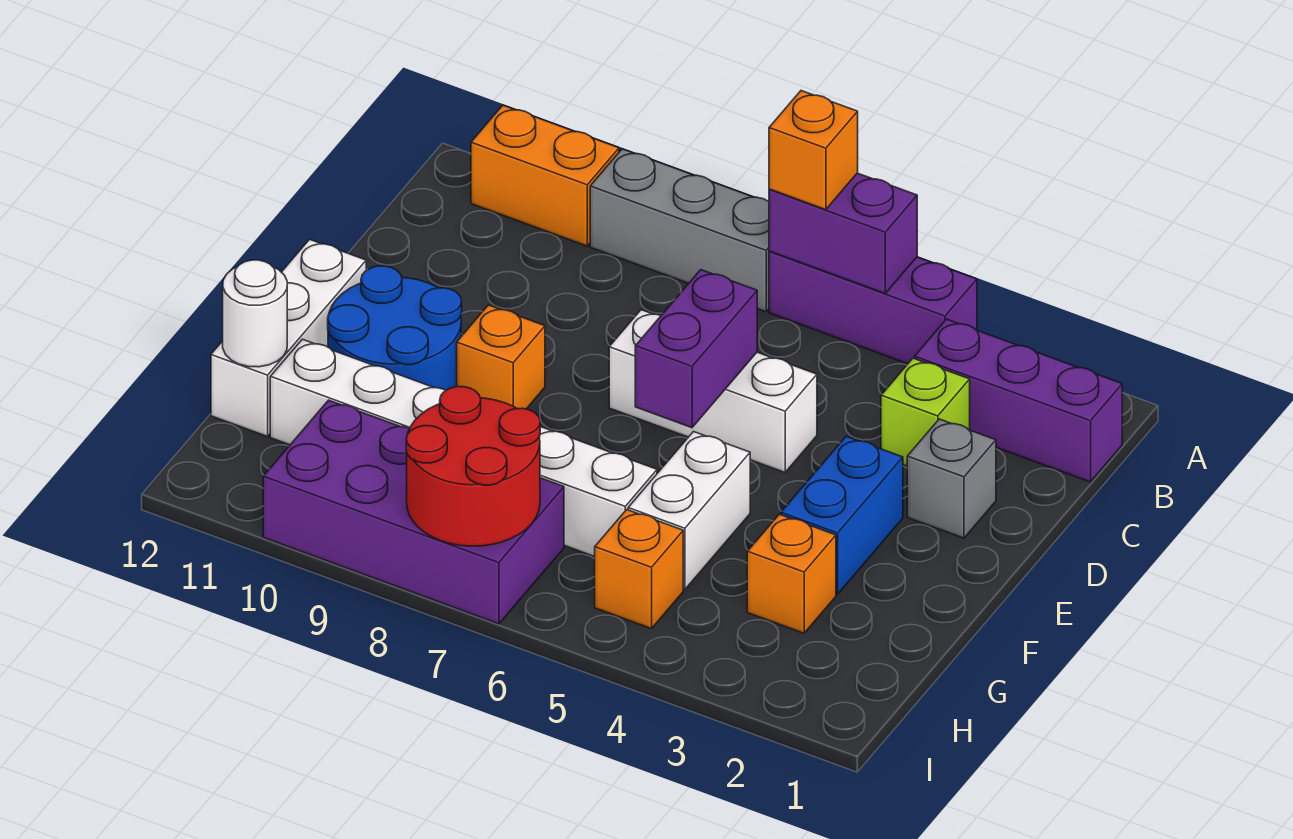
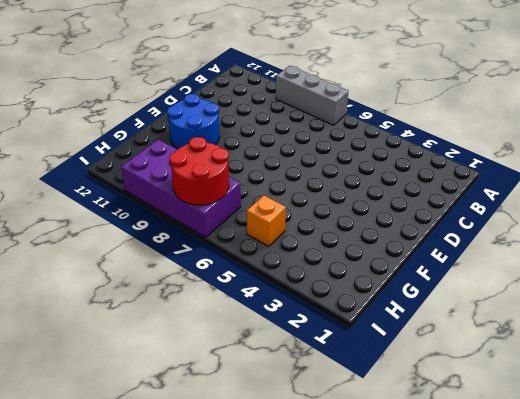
none -> purple brick A4:A6 level 1
none -> orange brick A10:A11 level 1
none -> purple brick B1:B3 level 1

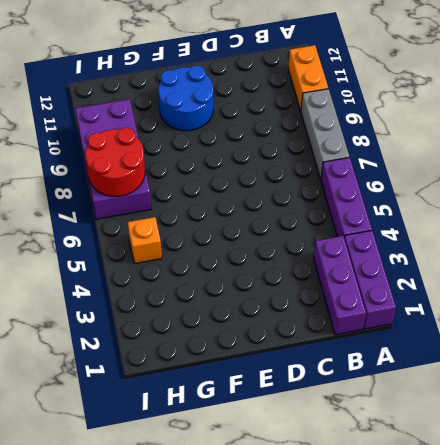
purple brick A1:A3 level 1 -> none
none -> lime brick C3 level 1
none -> grey brick D2 level 1
none -> white brick D5:D7 level 1

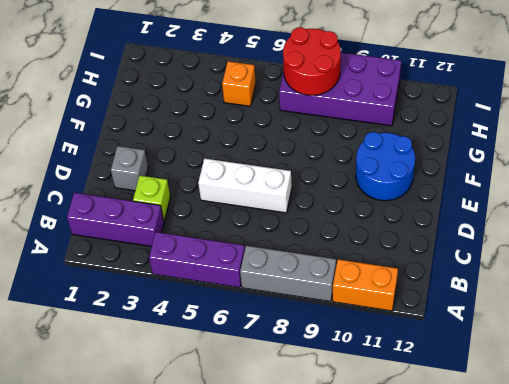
none -> blue brick E3:F3 level 1
none -> orange brick E9 level 1
none -> white brick E12:G12 level 1

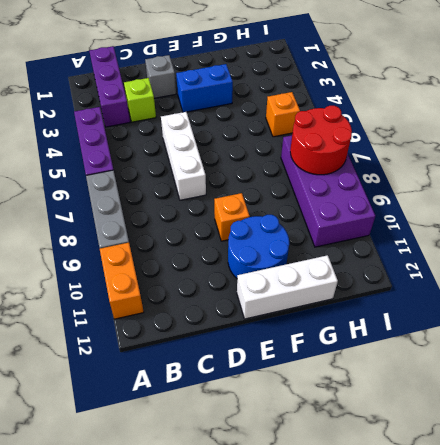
none -> white brick F5:G5 level 1
none -> orange brick G3 level 1
none -> white brick G6:G11 level 1

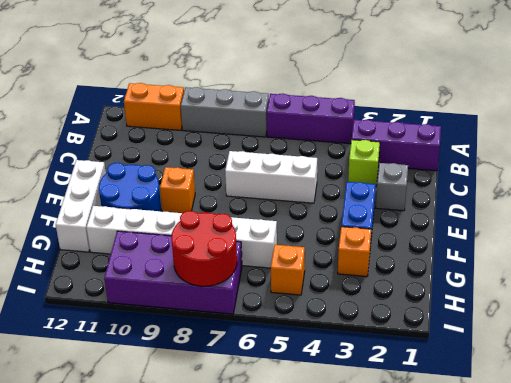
none -> white brick F5:G5 level 1
none -> purple brick A5:A6 level 2
none -> purple brick D6:E6 level 2

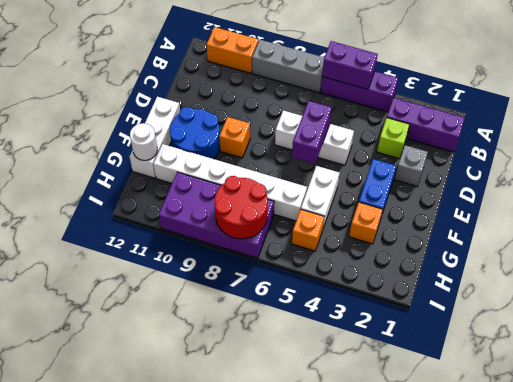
none -> orange brick A6 level 3

